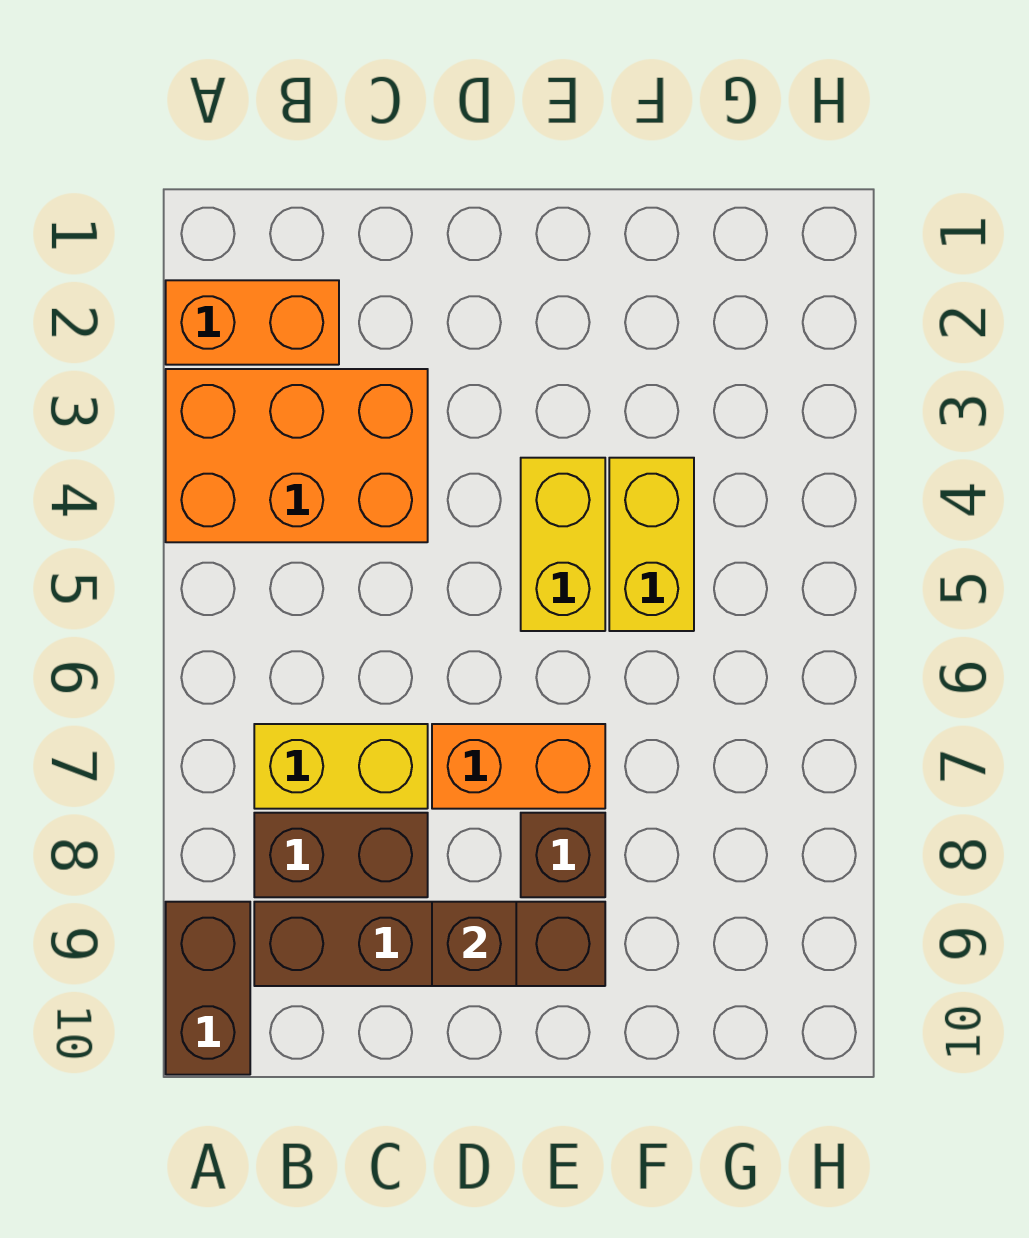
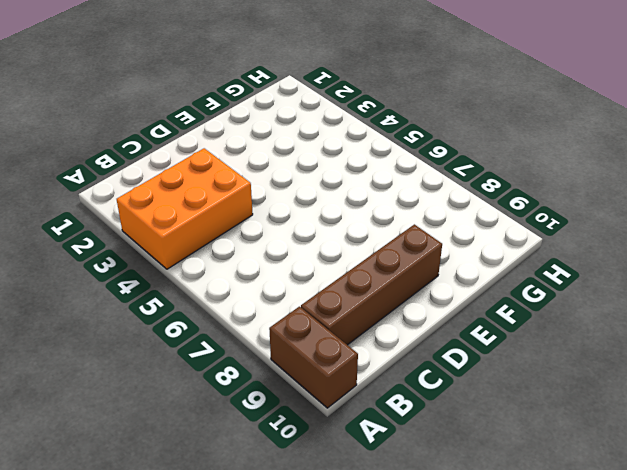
none -> orange brick A2:B2 level 1
none -> yellow brick B7:C7 level 1

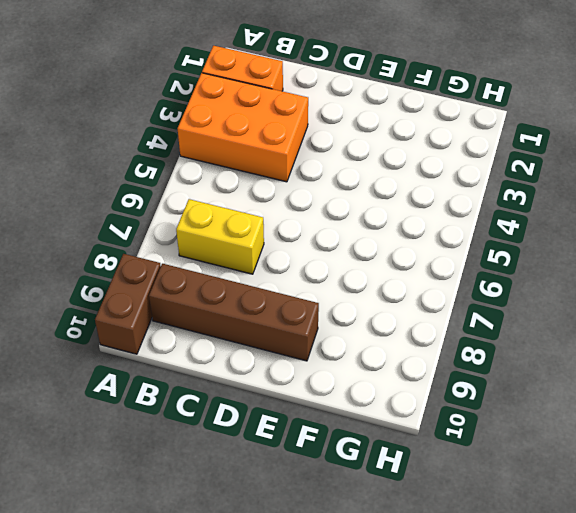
none -> brown brick B8:C8 level 1
none -> orange brick D7:E7 level 1

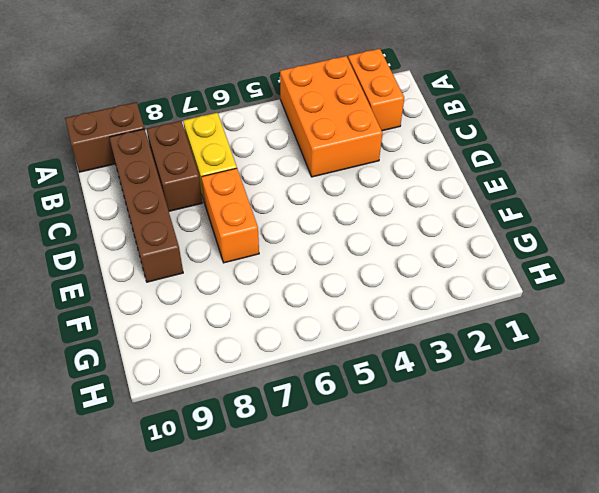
none -> yellow brick E4:E5 level 1
none -> brown brick E8 level 1

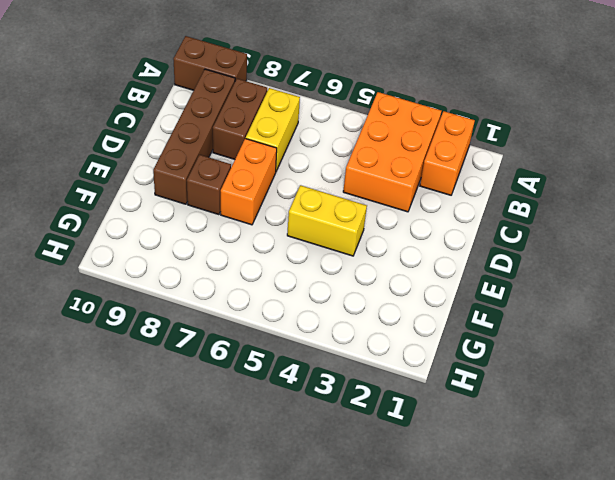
none -> yellow brick F4:F5 level 1
none -> brown brick D9 level 2

